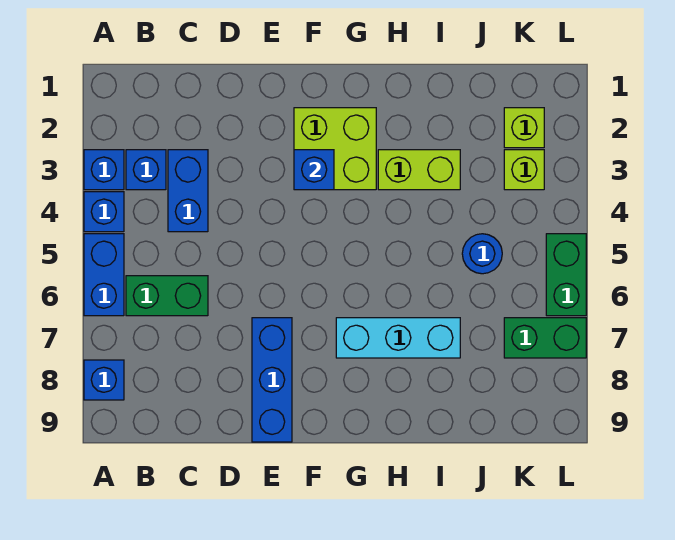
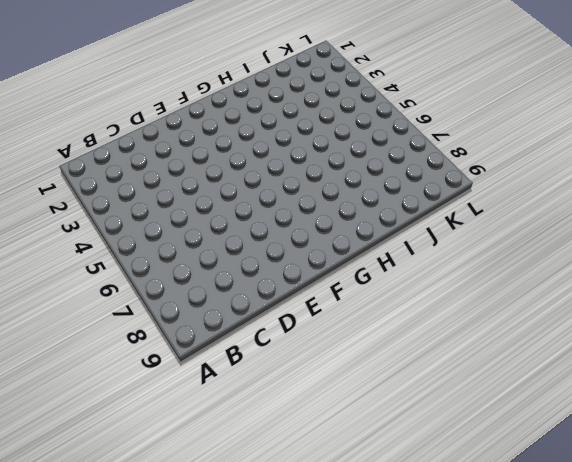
none -> blue brick A3 level 1
none -> blue brick A4 level 1
none -> blue brick A5:A6 level 1

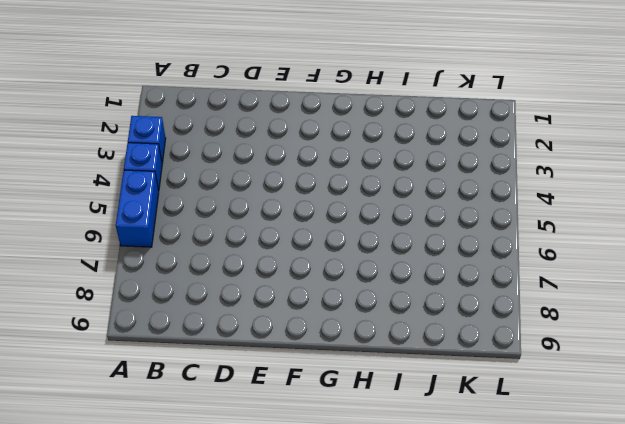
none -> blue brick A8 level 1
none -> blue brick B3 level 1
none -> green brick B6:C6 level 1

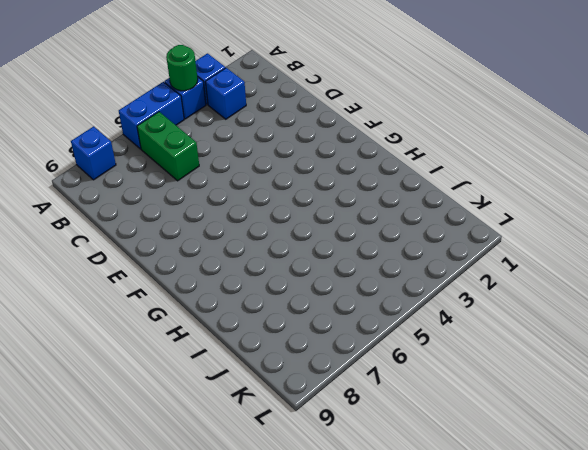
green round brick A4 level 2 -> none
none -> blue brick C3:C4 level 1
none -> blue brick E7:E9 level 1
none -> lime brick F2:G3 level 1

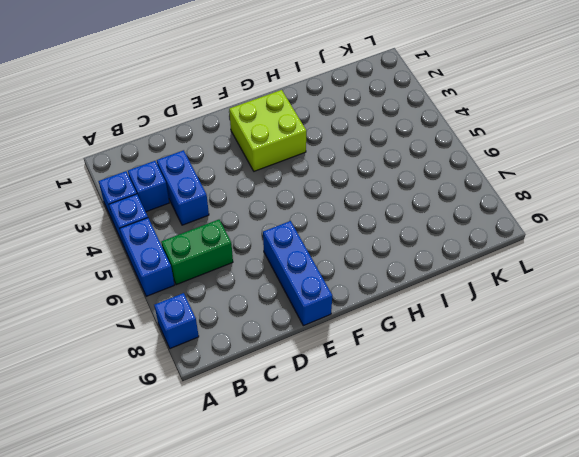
none -> cyan brick G7:I7 level 1
none -> lime brick H3:I3 level 1
none -> blue round brick J5 level 1

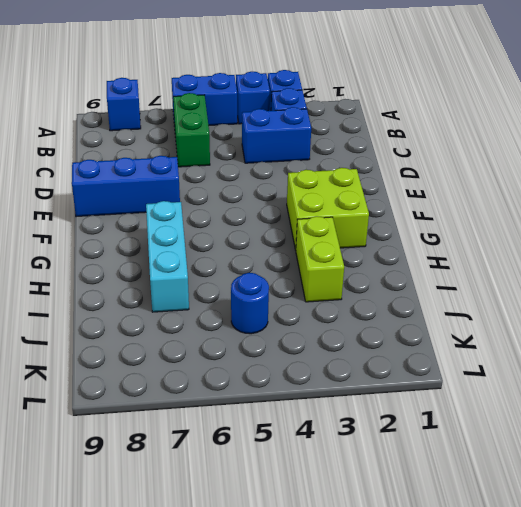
none -> lime brick K2 level 1
none -> lime brick K3 level 1
none -> green brick K7:L7 level 1

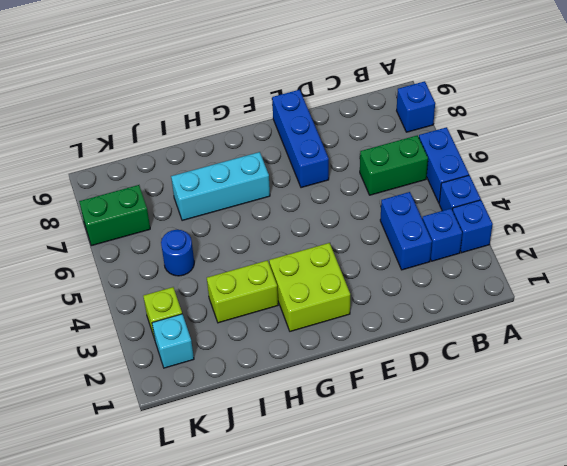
cyan brick K2 level 1 -> lime brick K2 level 1
none -> green brick L5:L6 level 1
none -> blue brick F3 level 2

